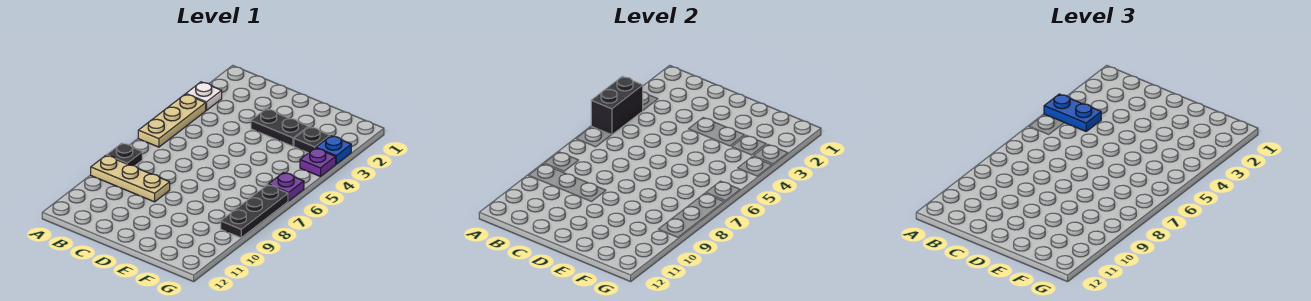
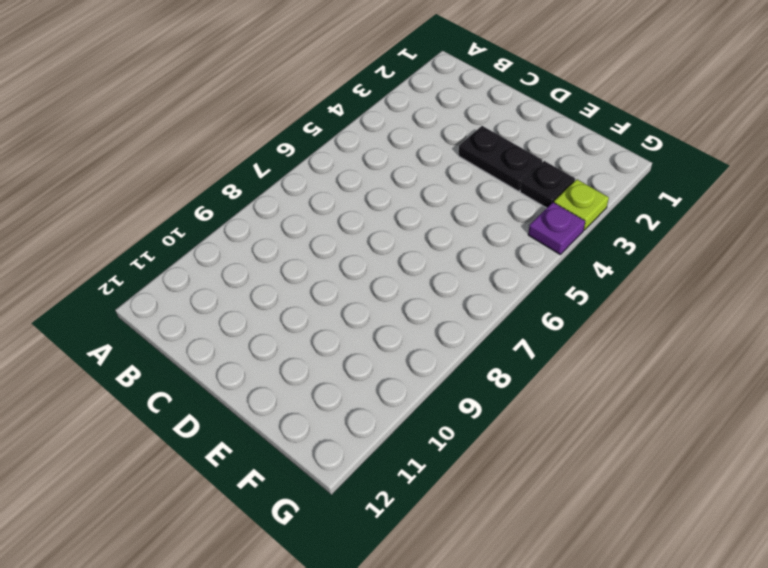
lime plate G3 level 1 -> blue plate G3 level 1
none -> white plate A3 level 1
none -> tan plate A4:A6 level 1
none -> black plate A8 level 1

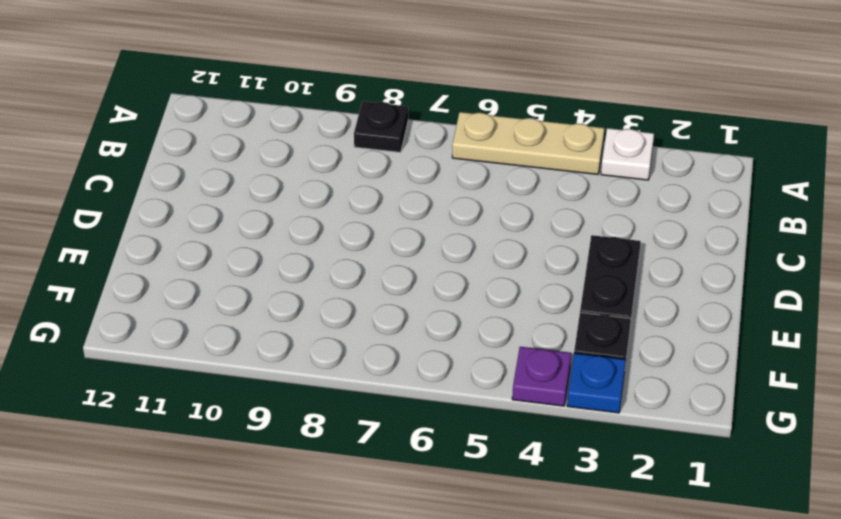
none -> tan plate A9:C9 level 1
none -> purple plate G6 level 1
none -> black plate G7:G9 level 1

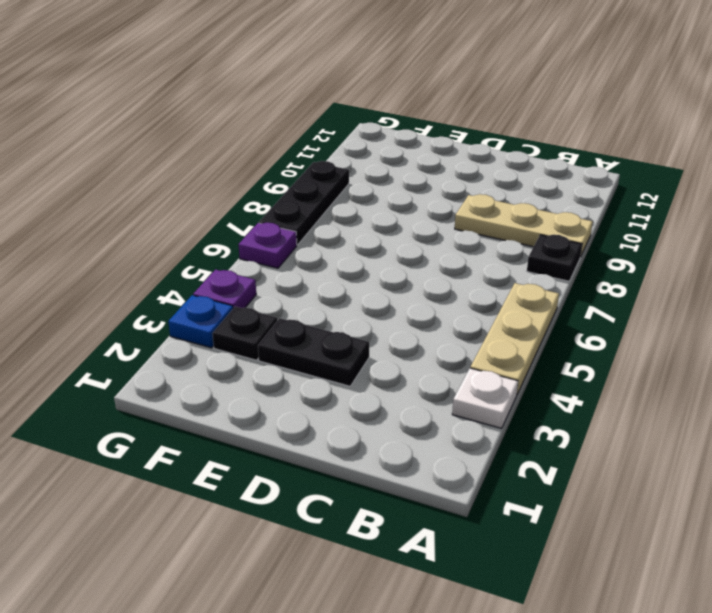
none -> black brick A4:A5 level 2
none -> blue plate A4:B4 level 3

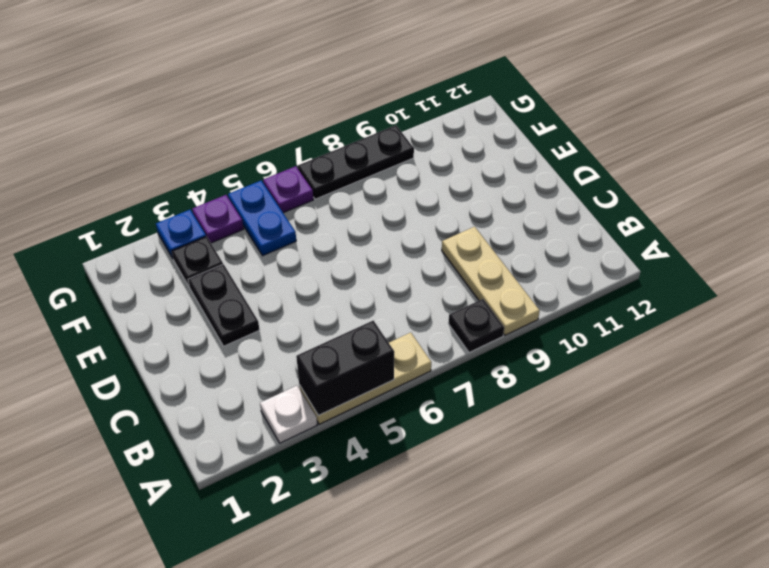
blue plate F5:G5 level 1 -> blue plate A4:B4 level 3

